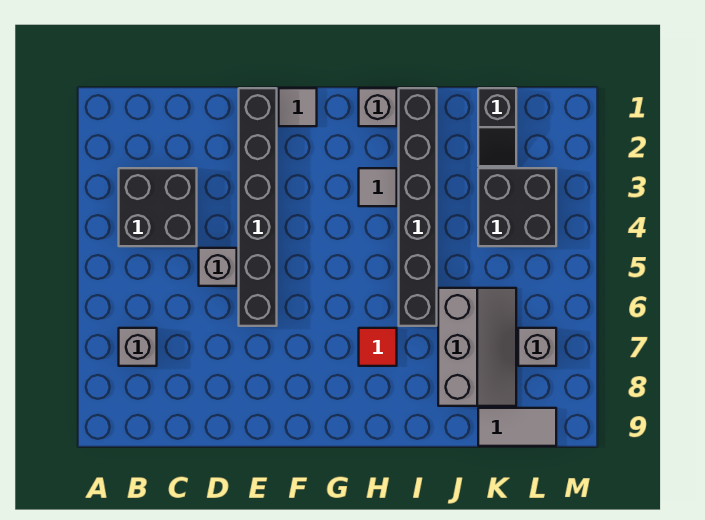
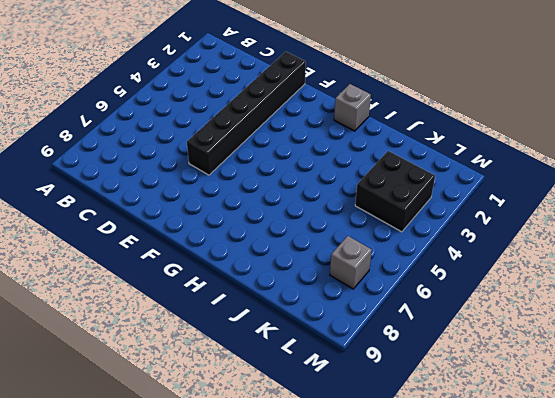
none -> black brick B3:C4 level 1
none -> grey brick B7 level 1
none -> grey brick D5 level 1

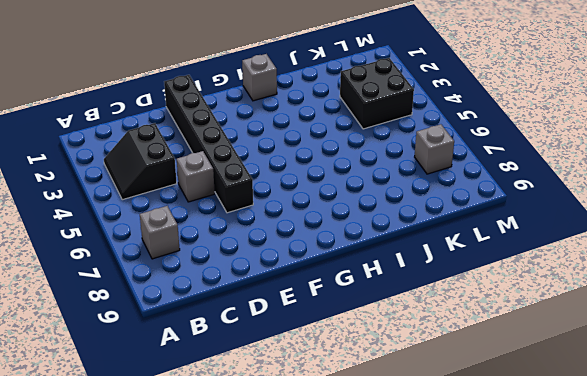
black slope B3:C4 level 1 top C -> black brick B3:C4 level 1
none -> grey tile F1 level 1
none -> grey tile H3 level 1
none -> red tile H7 level 1

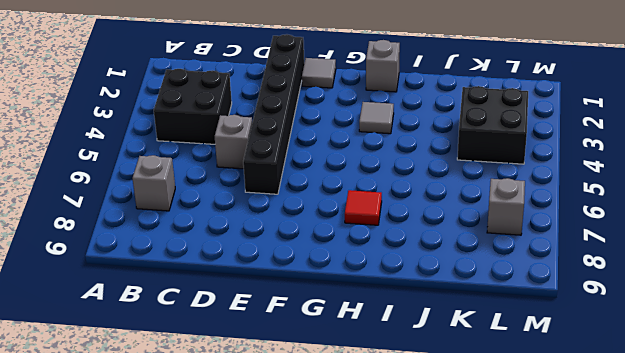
none -> black brick I1:I6 level 1
none -> grey slope J6:K8 level 1 top J
none -> black slope K1:K2 level 1 top 1

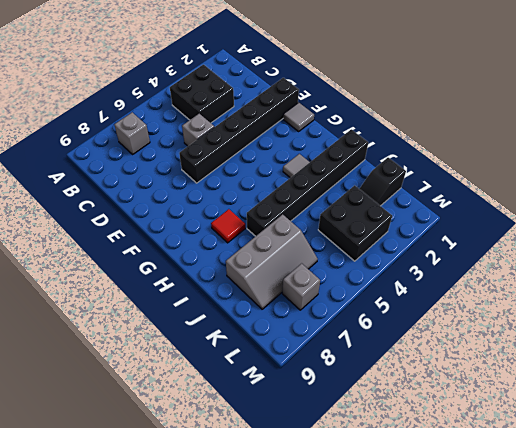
none -> grey brick H1 level 1
none -> grey tile K9:L9 level 1

